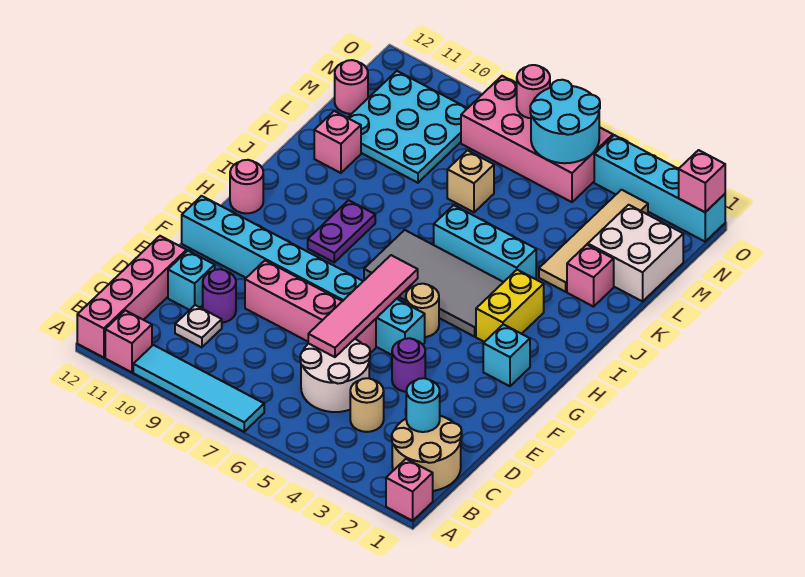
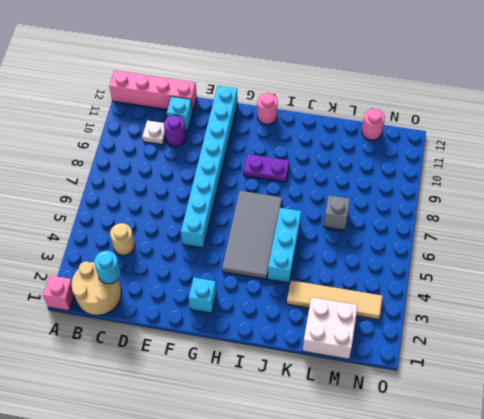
grey brick L7 level 1 -> tan brick L7 level 1
none -> cyan tile A7:A10 level 1
none -> pink brick A11 level 1
none -> white round brick C5:D6 level 1
none -> purple round brick E4 level 1

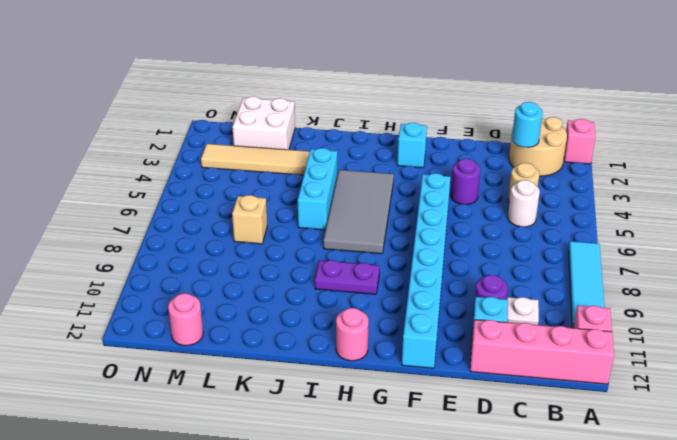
white round brick C5 level 1 -> white round brick C5:D6 level 1
none -> pink brick E6:E9 level 1
none -> tan round brick G5 level 1
none -> yellow brick H3:I3 level 1
none -> pink brick K2 level 1

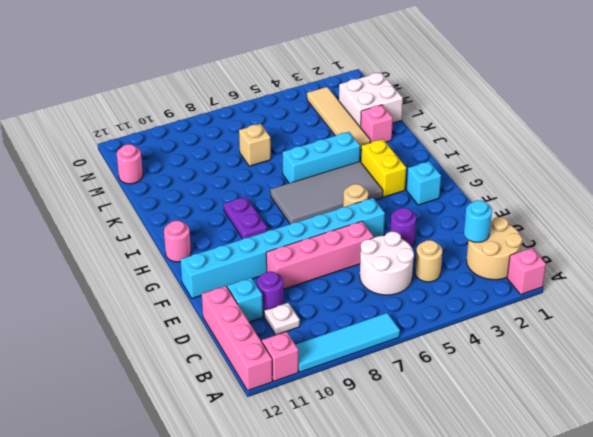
none -> pink brick K11 level 1
none -> cyan plate L9:N11 level 1
none -> pink brick N5:O8 level 1
none -> cyan brick O1:O4 level 1

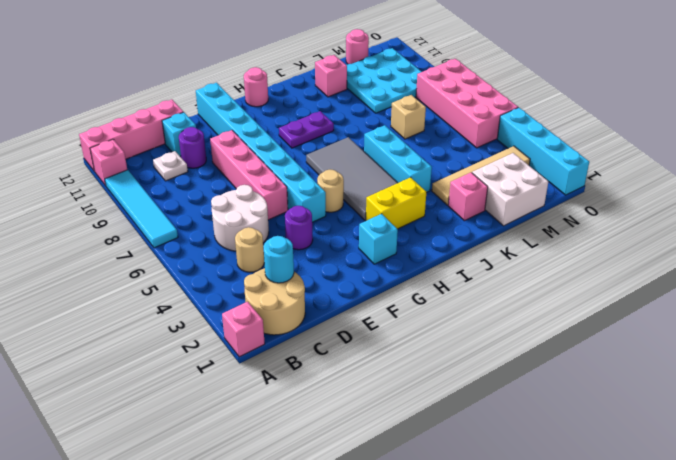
none -> pink tile D6:G6 level 2
none -> cyan round brick N5:O6 level 2
none -> pink brick O1 level 2
none -> pink round brick O7 level 2

